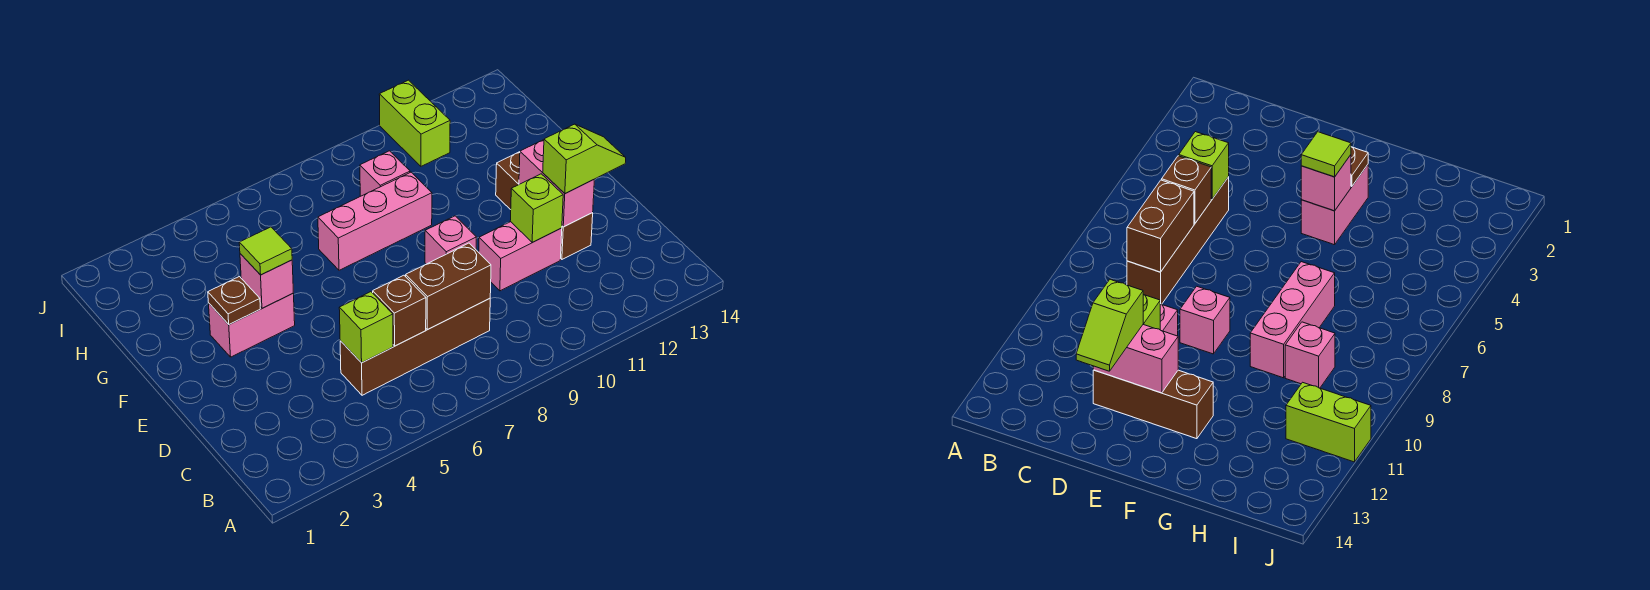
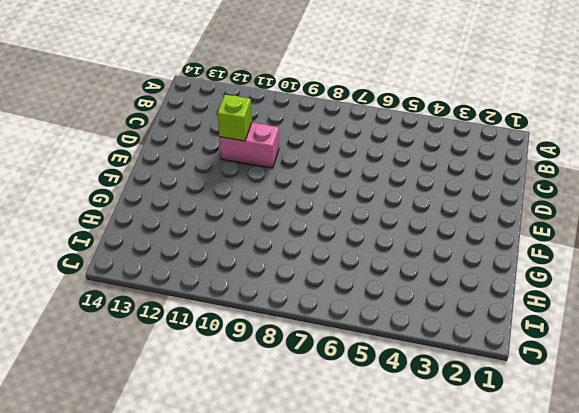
none -> brown brick C5:C8 level 1
none -> brown brick D12:F12 level 1
none -> pink brick E9 level 1

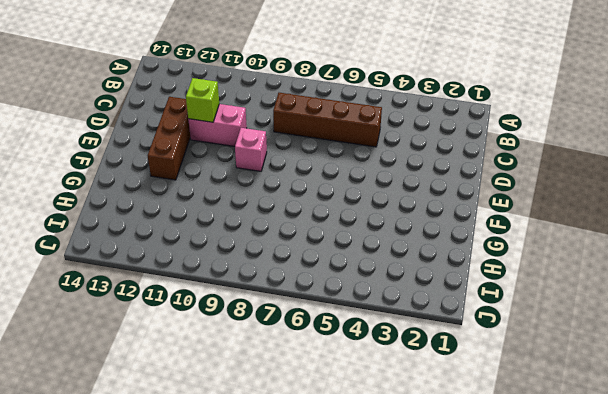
none -> pink brick F3:F4 level 1
none -> pink brick G7:G9 level 1
none -> pink brick H9 level 1

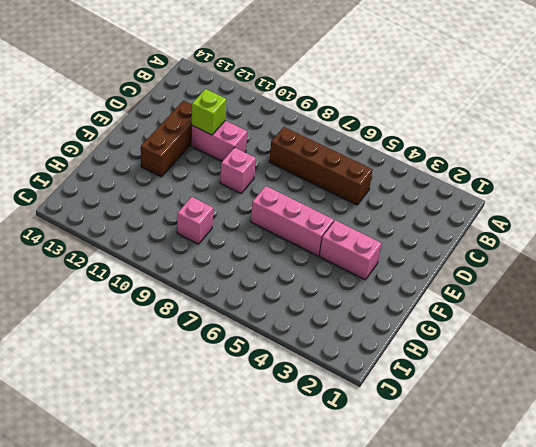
pink brick F5:F7 level 1 -> pink brick G7:G9 level 1
none -> lime brick I11:J11 level 1
none -> lime brick C5 level 2
none -> brown brick C6 level 2

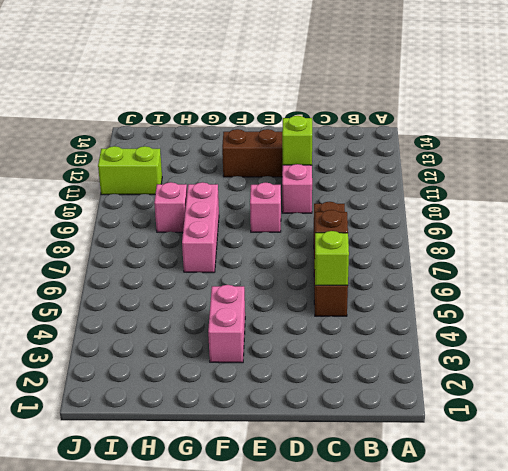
none -> brown brick C7:C8 level 2
none -> pink brick D12:E12 level 2
none -> brown plate F3 level 2

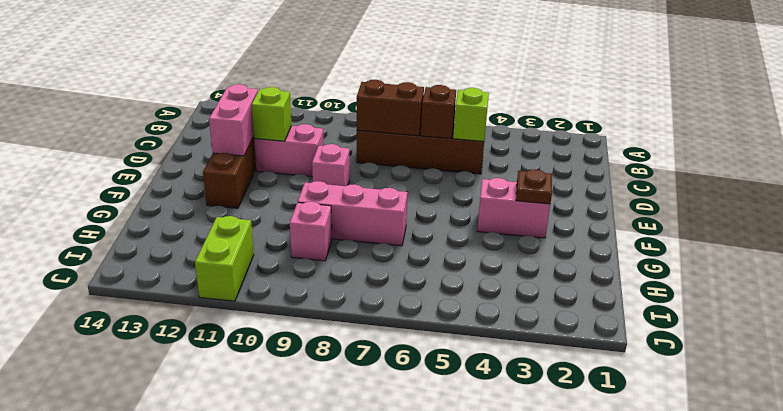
none -> pink brick F4 level 2
none -> lime slope D12:D13 level 3 top 12
none -> lime tile F4 level 3

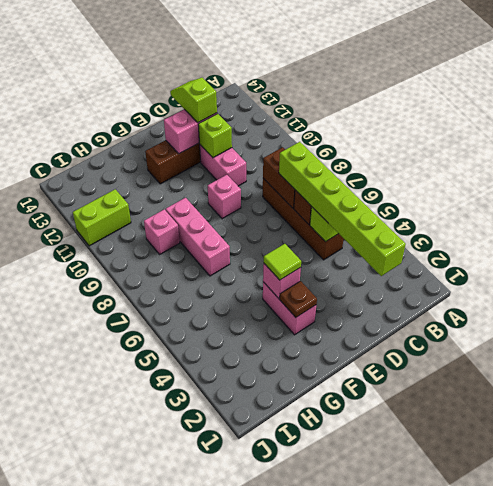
lime brick C2:C7 level 3 -> none

